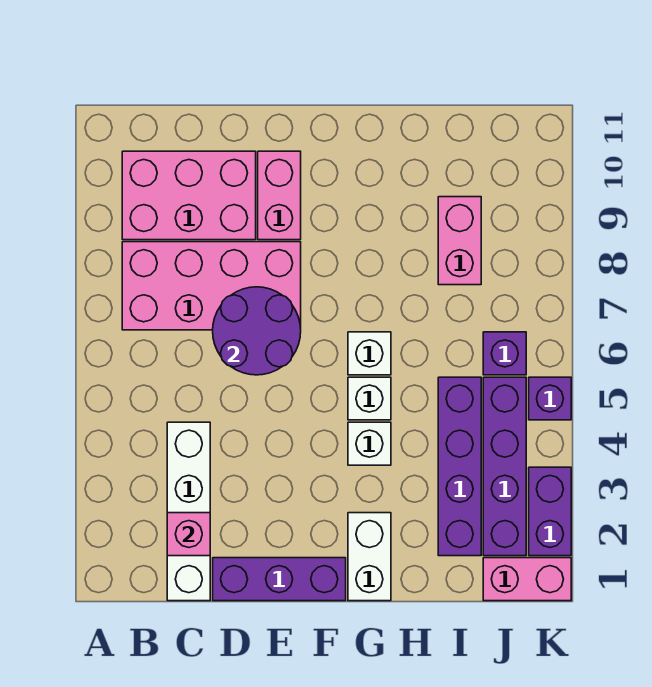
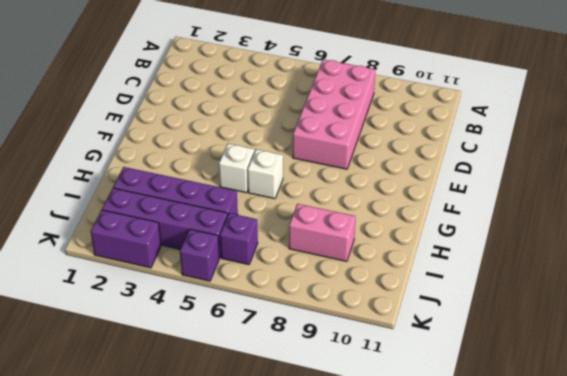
none -> pink brick B9:D10 level 1
none -> white brick C1:C4 level 1
none -> purple brick D1:F1 level 1

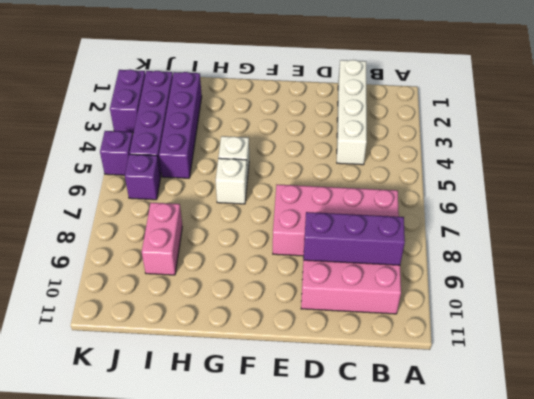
purple brick B9:D9 level 2 -> purple brick D1:F1 level 1
none -> pink brick E9:E10 level 1
none -> white brick G1:G2 level 1
none -> white brick G4 level 1

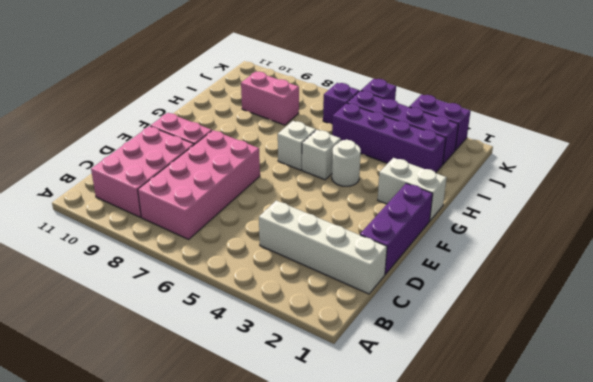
white round brick G4 level 1 -> white brick G4 level 1
none -> pink brick J1:K1 level 1
none -> pink brick C2 level 2
none -> purple round brick D6:E7 level 2

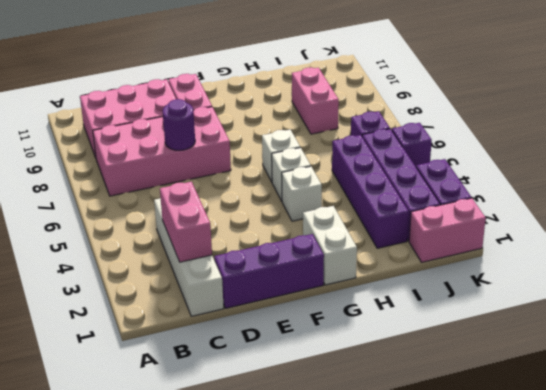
pink brick C2:C3 level 2 -> pink brick C2 level 2
purple round brick D7 level 2 -> purple round brick D6:E7 level 2

